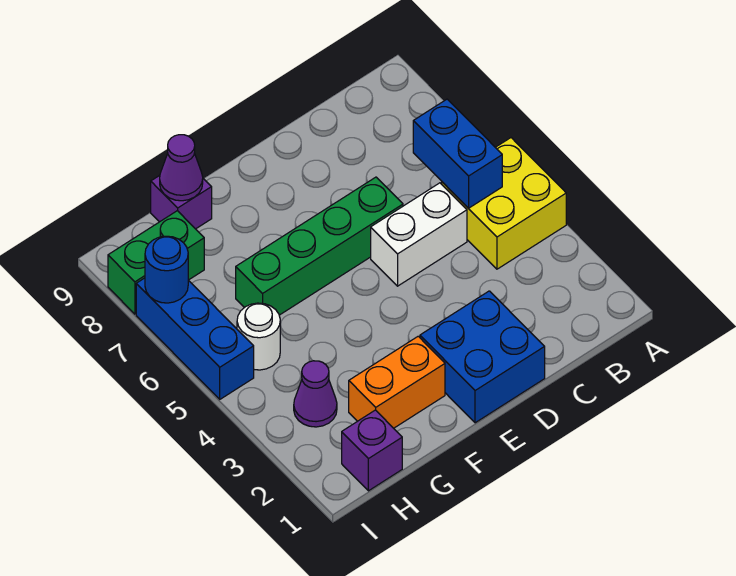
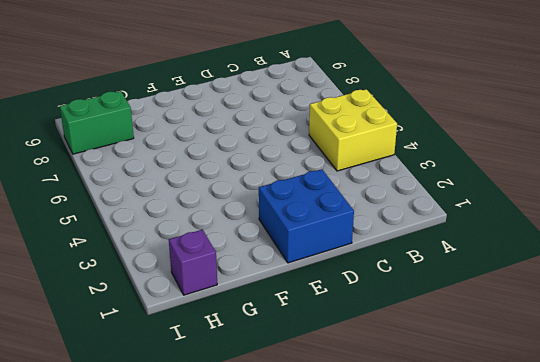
none -> white brick C5:D5 level 1
none -> green brick D6:G6 level 1
none -> orange brick F2:G2 level 1

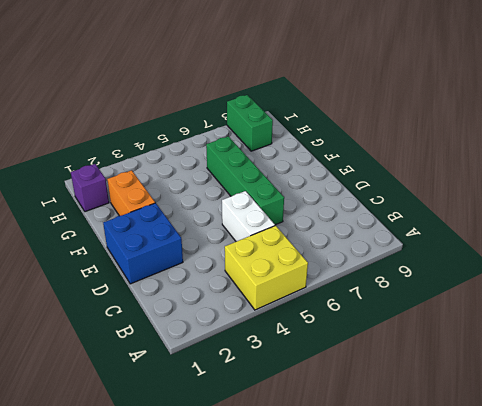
none -> purple brick G9 level 1
none -> purple cone H3 level 1
none -> white round brick H5 level 1

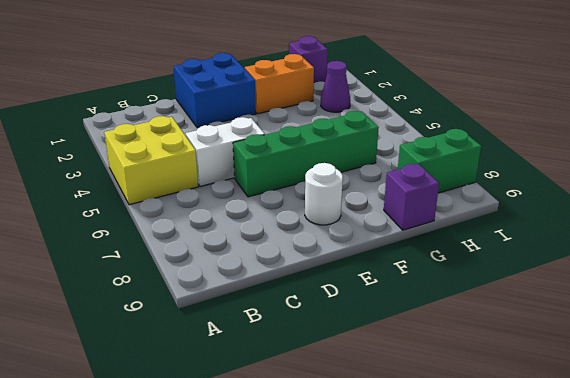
white round brick E8 level 1 -> white round brick H5 level 1
none -> blue brick I5:I7 level 1
none -> blue brick B5:B6 level 2
none -> purple cone G9 level 2

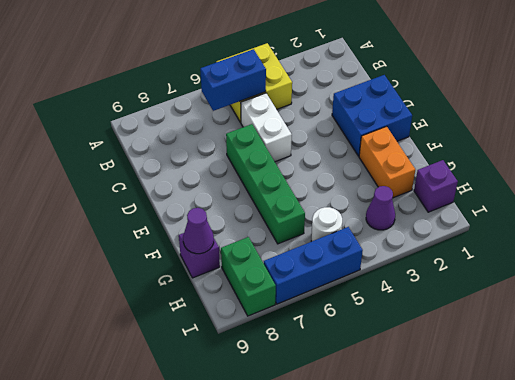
none -> blue round brick I7 level 2

